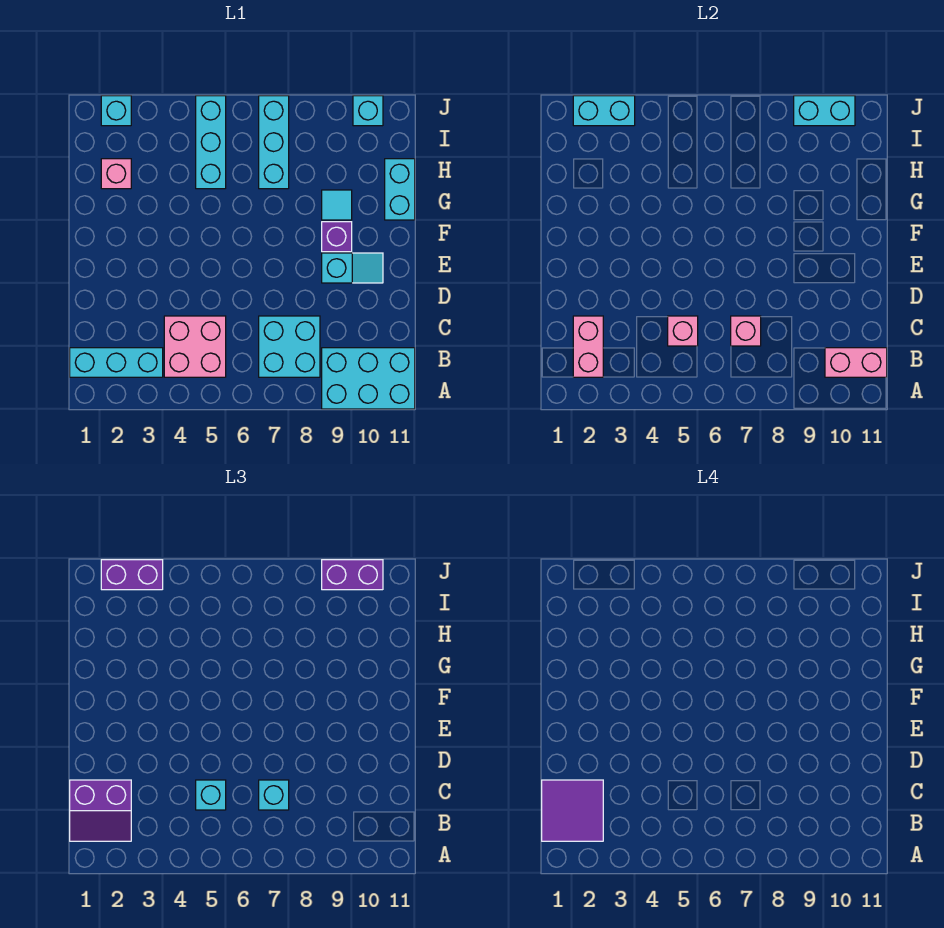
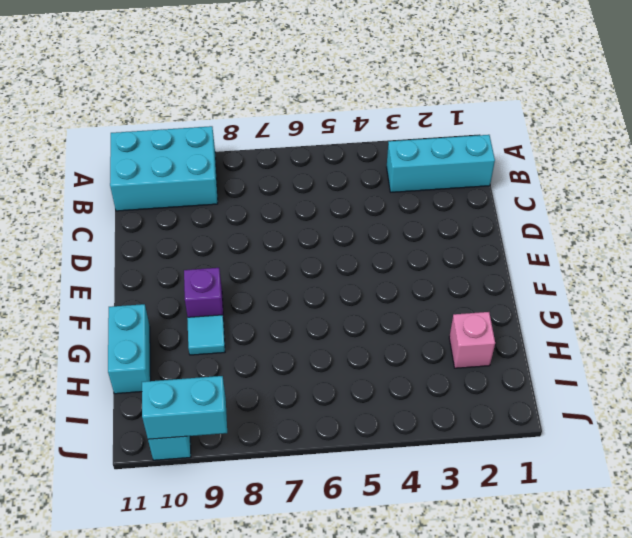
none -> pink brick B4:C5 level 1
none -> cyan brick B7:C8 level 1
none -> cyan slope E9:E10 level 1 top 9

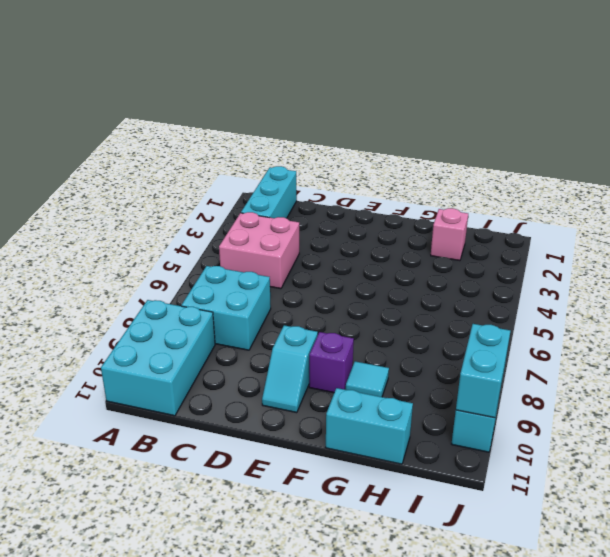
none -> cyan brick H5:J5 level 1
none -> cyan brick H7:J7 level 1
none -> cyan brick J2 level 1

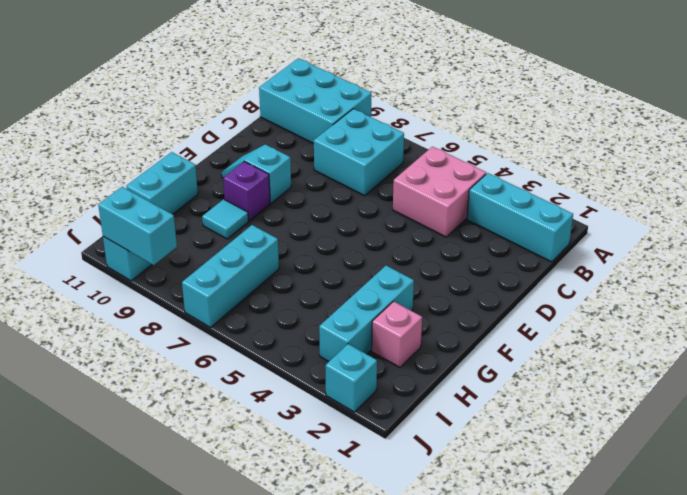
cyan brick G3:I3 level 1 -> cyan brick H5:J5 level 1
none -> pink brick B2:C2 level 2
none -> pink brick B10:B11 level 2
none -> pink brick C5 level 2

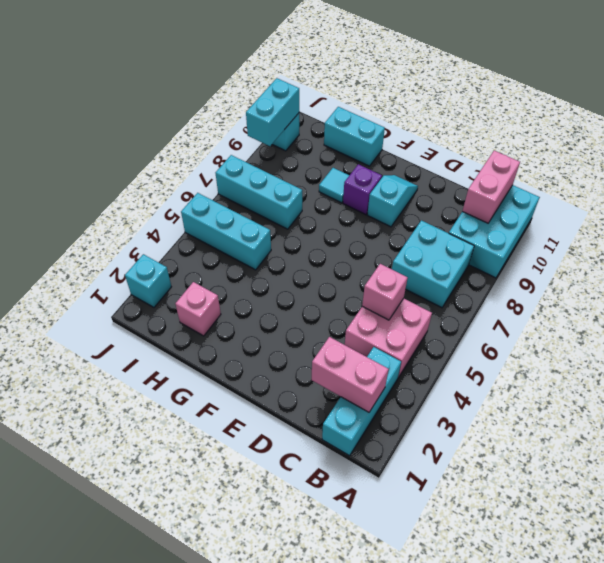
none -> pink brick C7 level 2
none -> cyan brick J2:J3 level 2
none -> purple slope B1:C2 level 3 top C

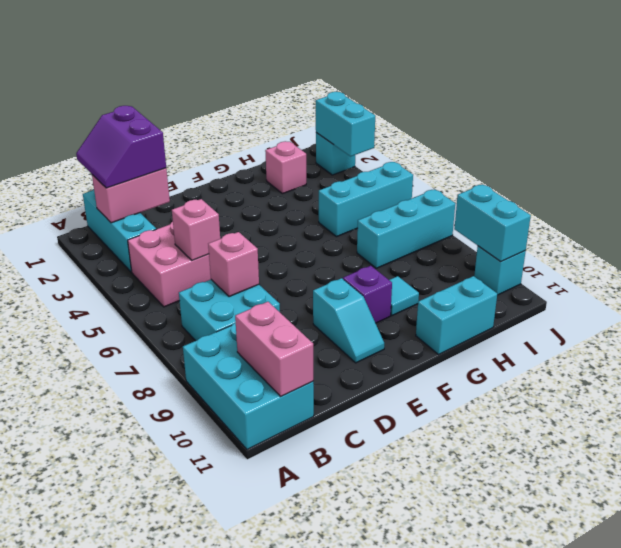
none -> cyan brick C5 level 3
none -> cyan brick C7 level 3
none -> purple brick J2:J3 level 3

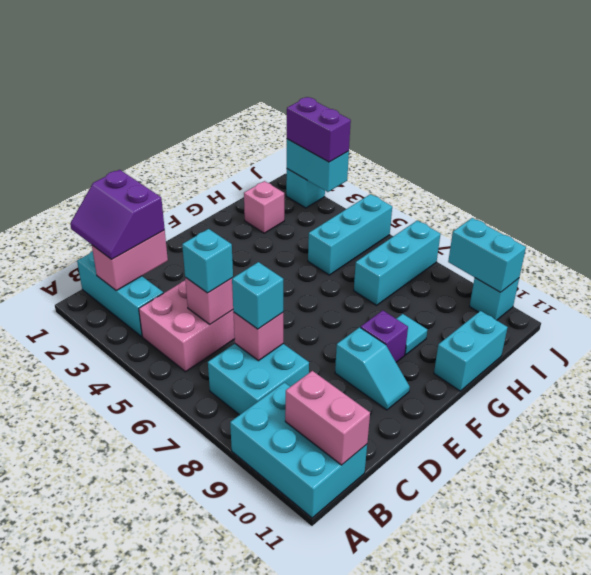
none -> purple brick J9:J10 level 3
none -> purple tile B1:C2 level 4

